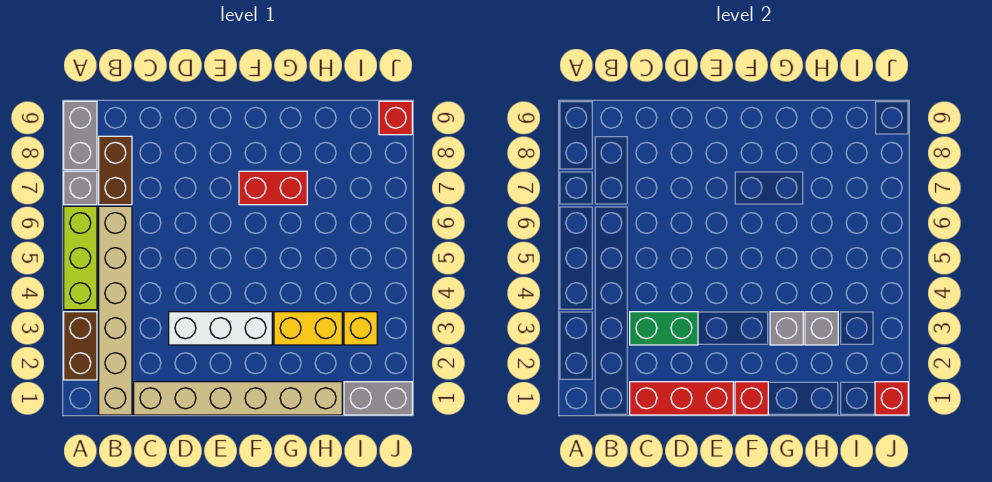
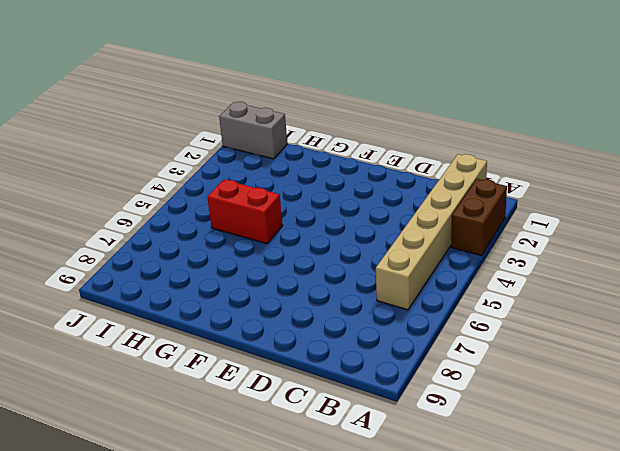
red brick G5:H5 level 1 -> red brick F7:G7 level 1
none -> lime brick A4:A6 level 1
none -> grey brick A7 level 1
none -> grey brick A8:A9 level 1

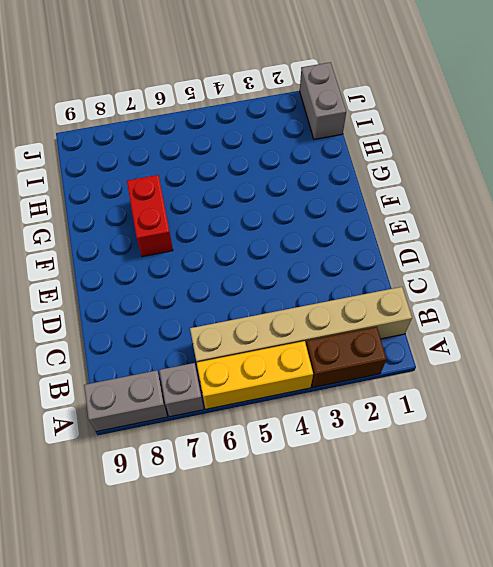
yellow brick A4:A6 level 1 -> lime brick A4:A6 level 1
none -> brown brick B7:B8 level 1
none -> tan brick C1:H1 level 1
none -> white brick D3:F3 level 1

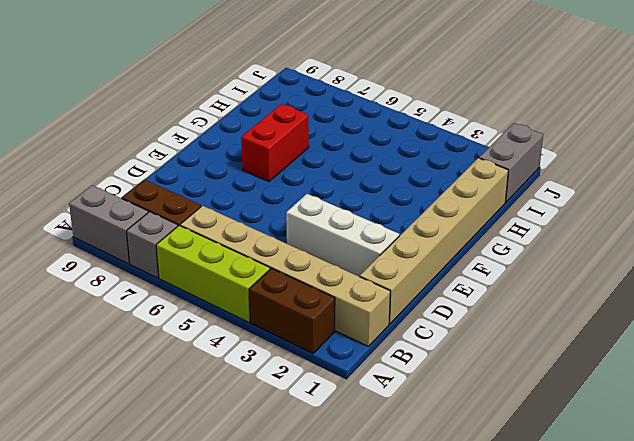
white brick D2:D4 level 1 -> white brick D3:F3 level 1
none -> yellow brick G3:H3 level 1
none -> yellow brick I3 level 1
none -> red brick J9 level 1

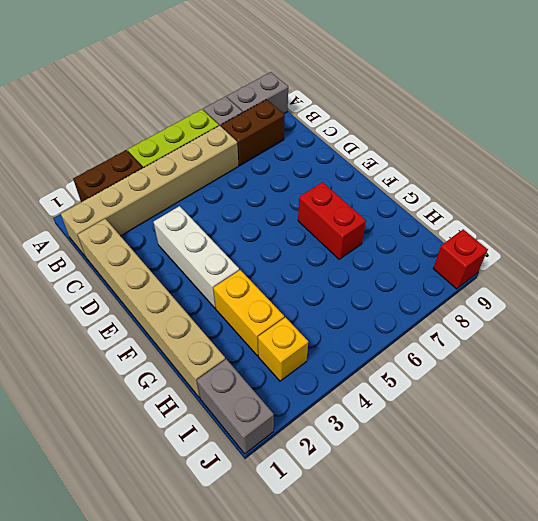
none -> red brick C1:E1 level 2
none -> green brick C3:D3 level 2
none -> red brick F1 level 2

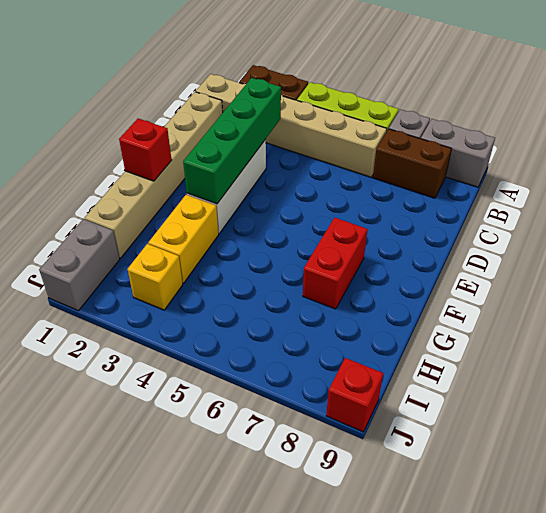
green brick C3:F3 level 2 -> green brick C3:D3 level 2
none -> red brick C1:E1 level 2
none -> grey brick G3 level 2
none -> grey brick H3 level 2

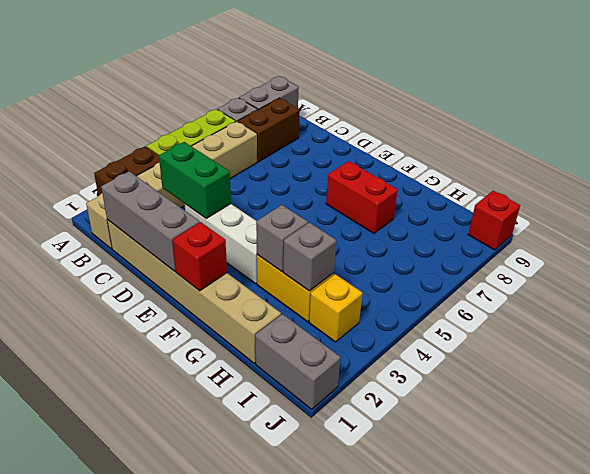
grey brick C1:E1 level 2 -> red brick C1:E1 level 2
none -> red brick J1 level 2

